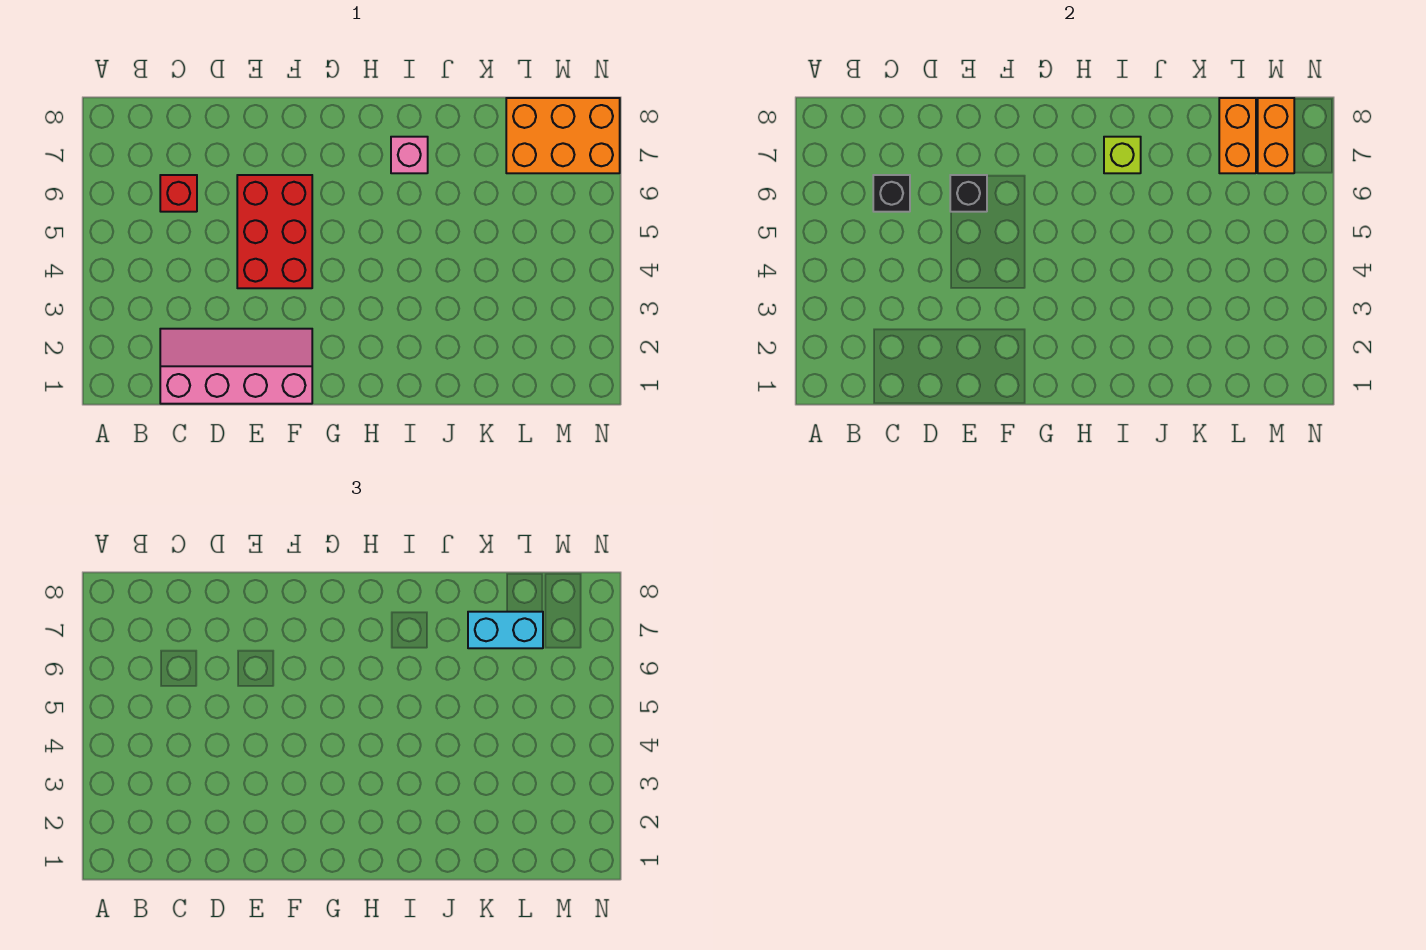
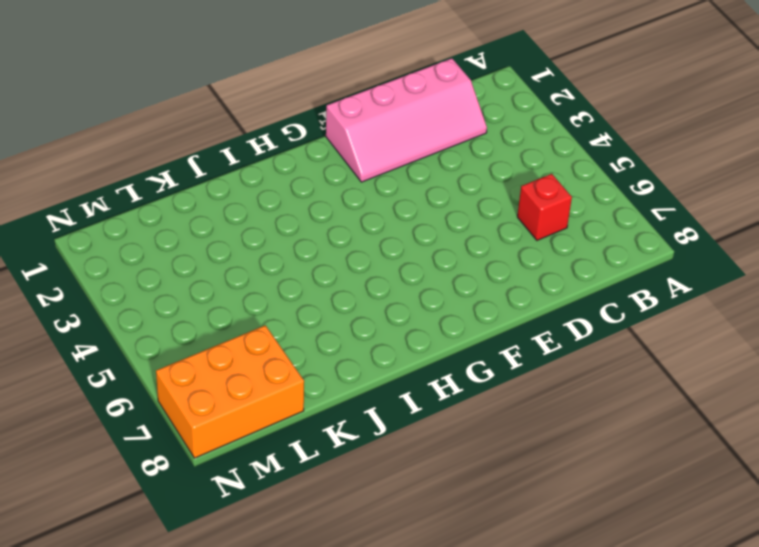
none -> red brick E4:F6 level 1
none -> pink brick I7 level 1

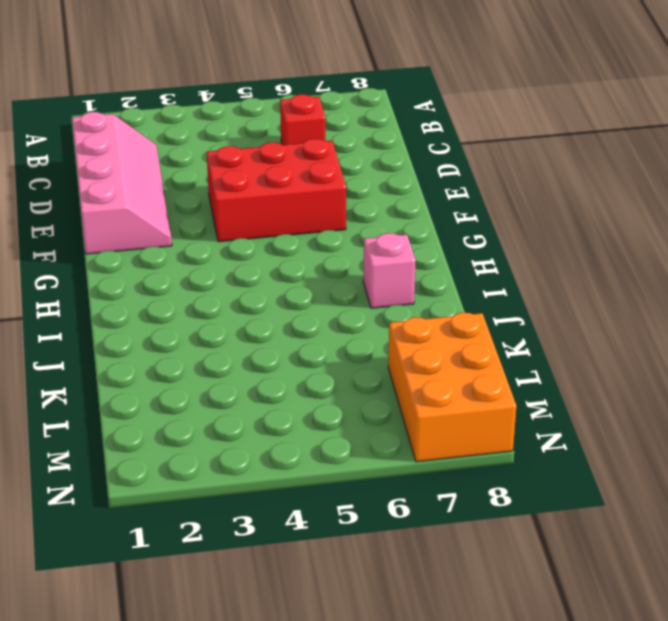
none -> black brick C6 level 2
none -> black brick E6 level 2

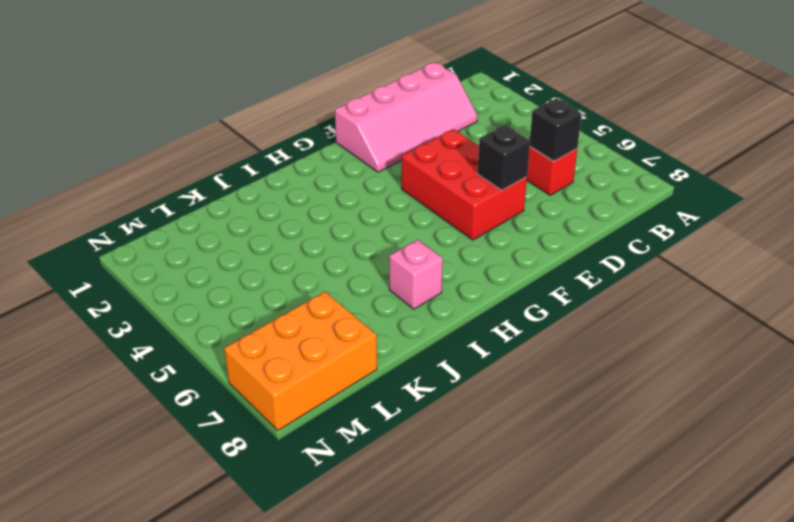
none -> lime brick I7 level 2
none -> orange brick L7:L8 level 2

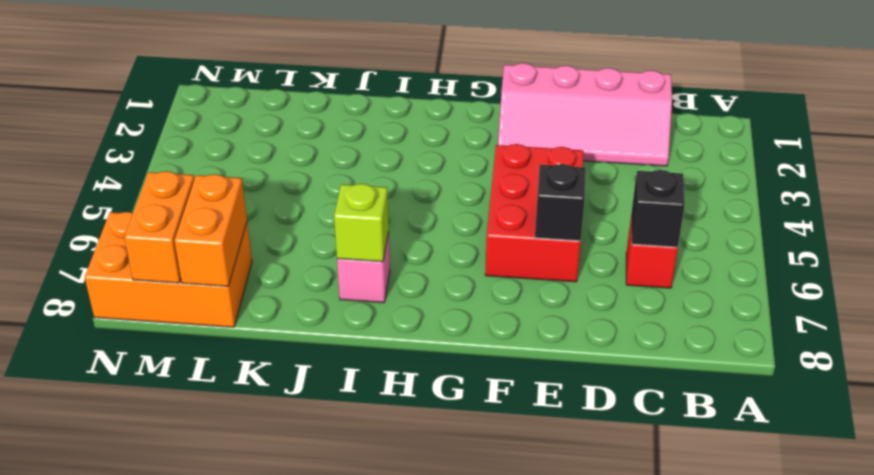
none -> cyan brick K7:L7 level 3

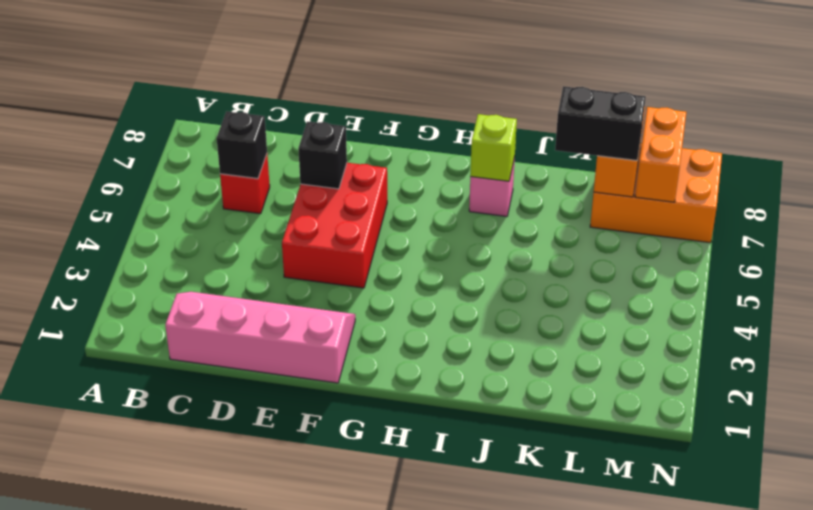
black brick K7:L7 level 3 -> cyan brick K7:L7 level 3

